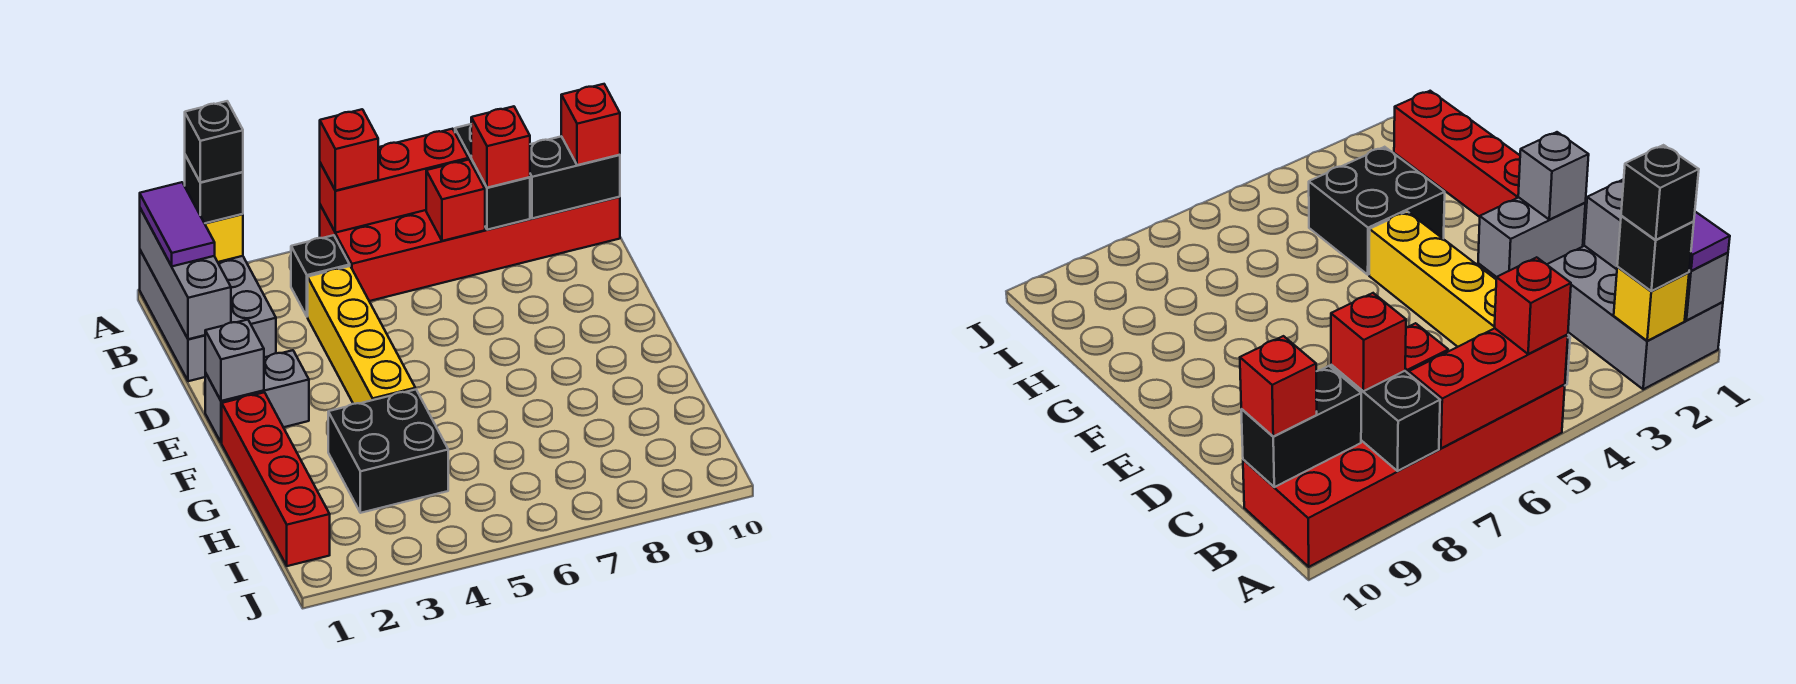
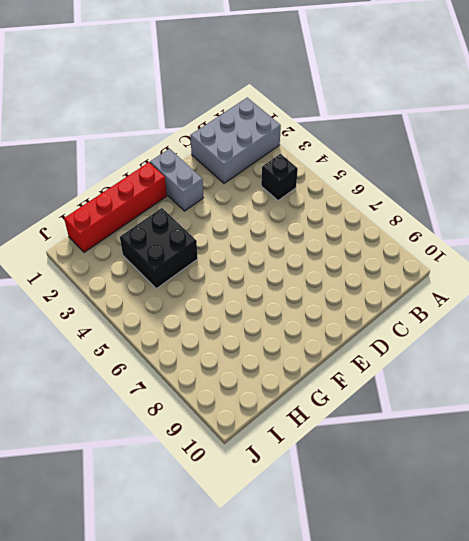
none -> red brick A5:B10 level 1
none -> yellow brick C4:F4 level 1
none -> grey brick A1:C1 level 2

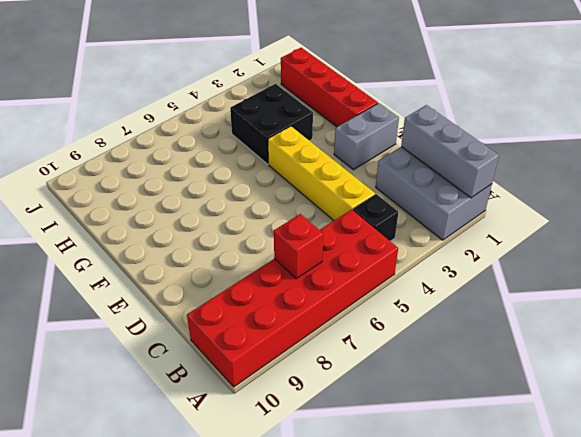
none -> yellow brick A2 level 2
none -> red brick A5:A7 level 2
none -> black brick A8:B8 level 2

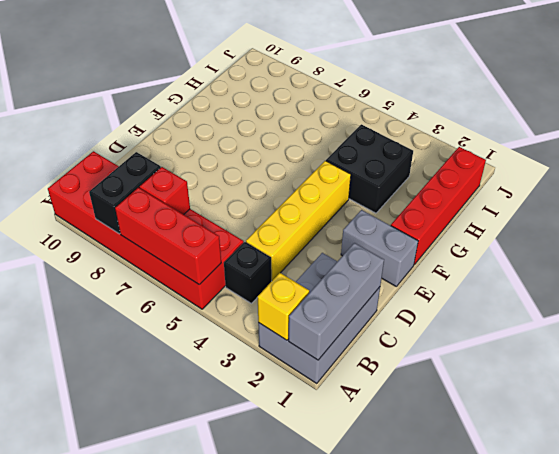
none -> black brick B9:B10 level 2
none -> grey brick E1 level 2
none -> purple tile A1:B1 level 3

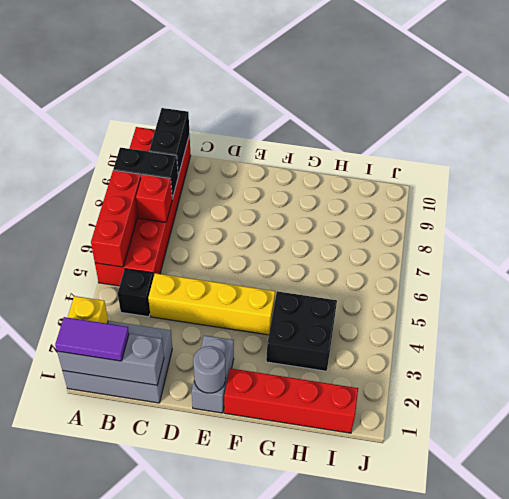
grey round brick E1 level 2 -> grey brick E1 level 2
none -> black brick A2 level 3
none -> red brick A5 level 3
none -> red brick B8 level 3

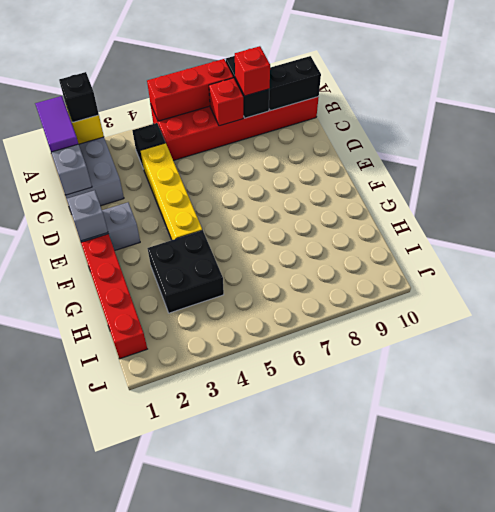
none -> red brick A5 level 3
none -> red brick B10 level 3
none -> black brick A2 level 4

